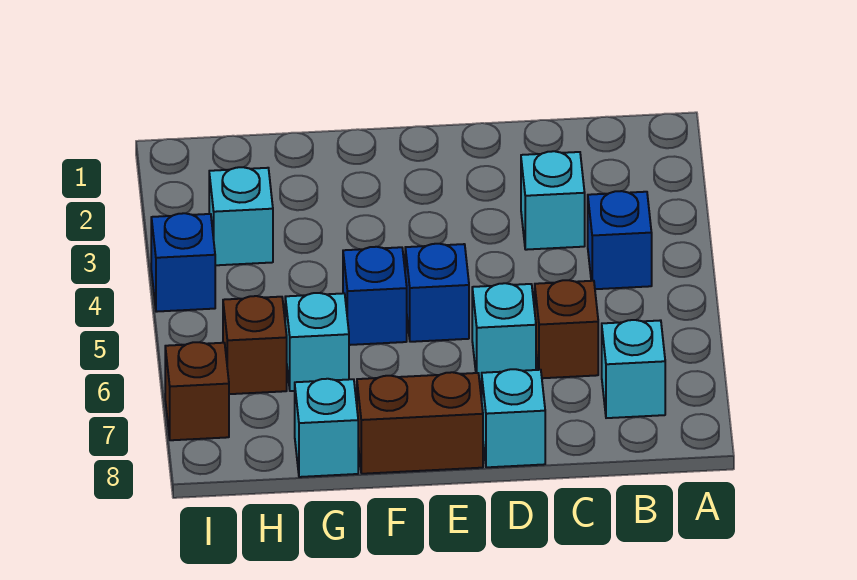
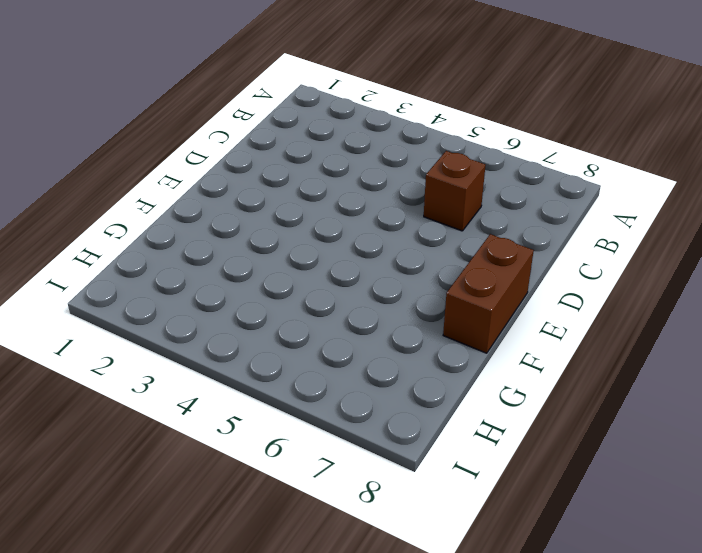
none -> blue brick B4 level 1
none -> cyan brick B7 level 1
none -> cyan brick C3 level 1

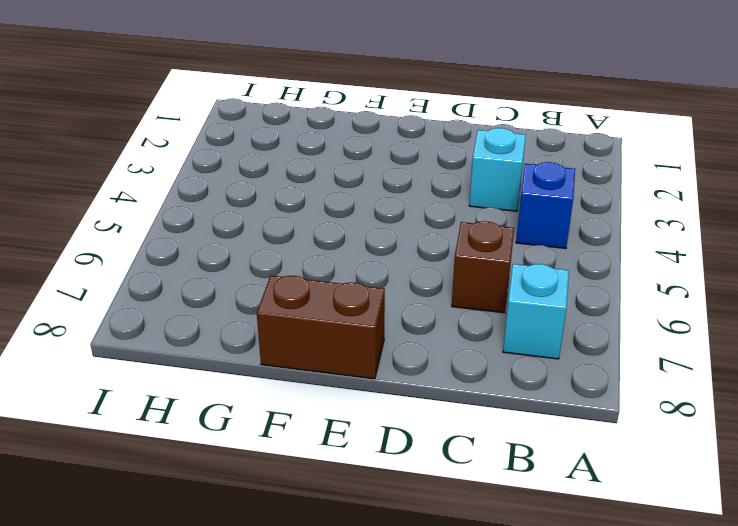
none -> cyan brick D6 level 1
none -> cyan brick D8 level 1
none -> blue brick E5 level 1

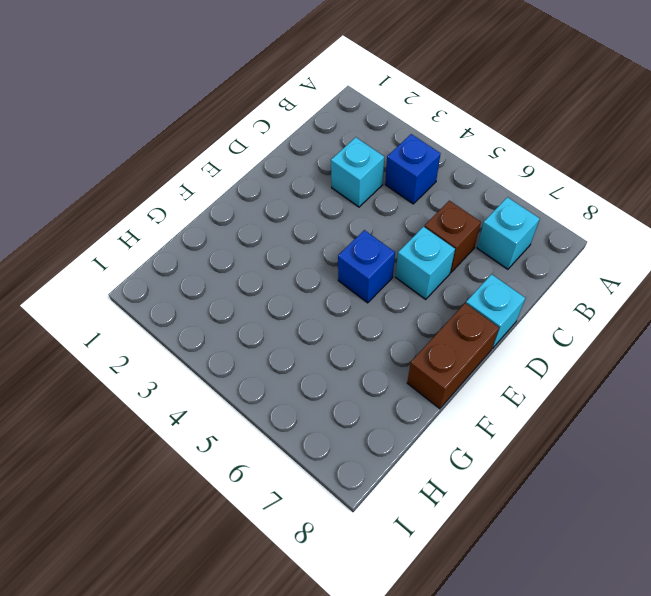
none -> blue brick F5 level 1
none -> cyan brick G6 level 1
none -> cyan brick G8 level 1

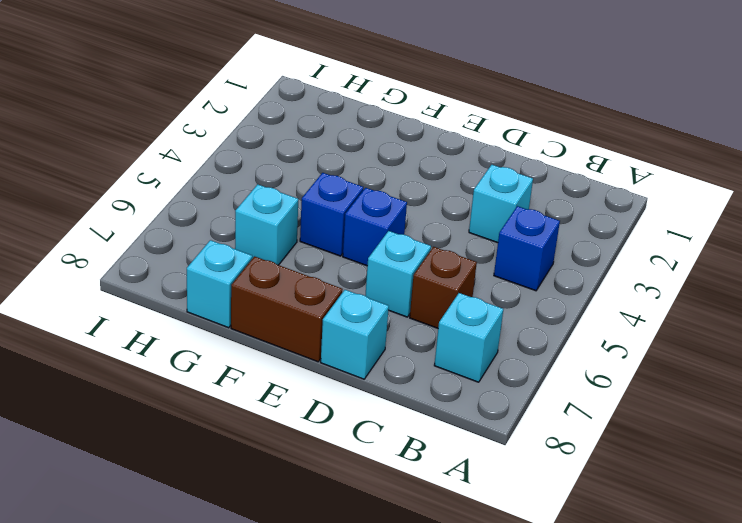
none -> cyan brick H3 level 1
none -> brown brick H6 level 1
none -> blue brick I4 level 1

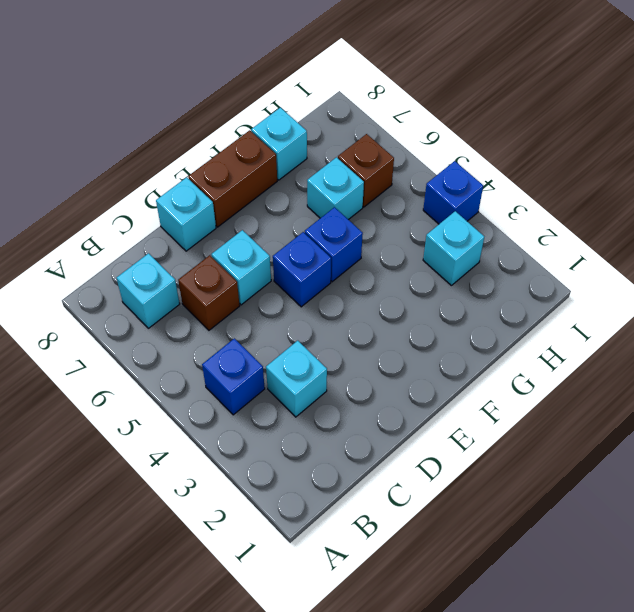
none -> brown brick I7 level 1

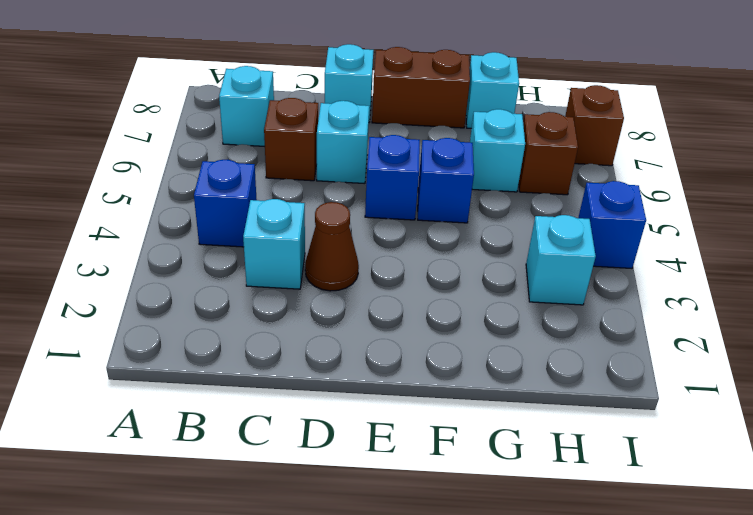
brown cone D3 level 1 -> none

